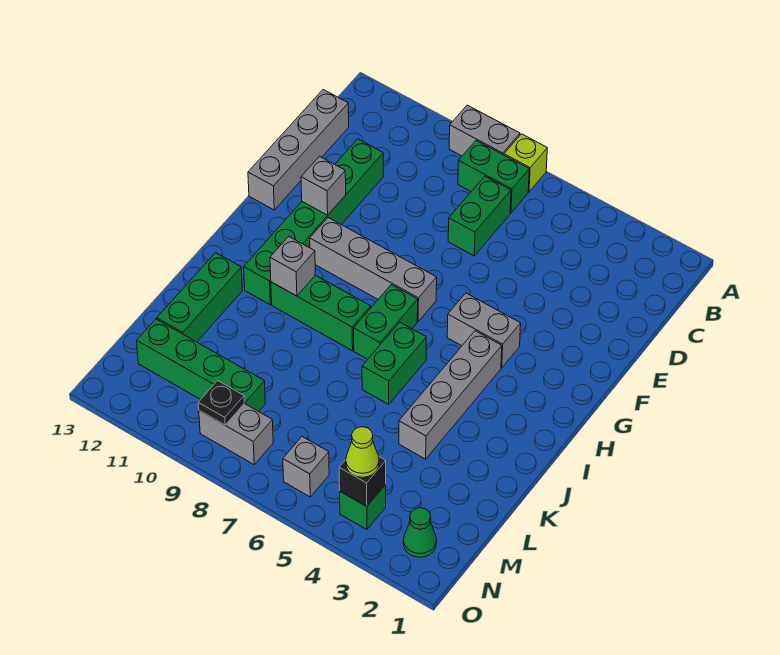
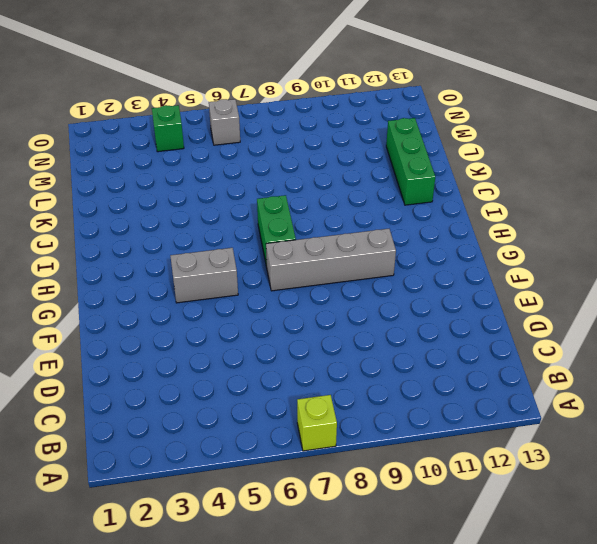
none -> grey brick A8:A9 level 1
none -> green brick B7:B8 level 1
none -> green brick C7:D7 level 1

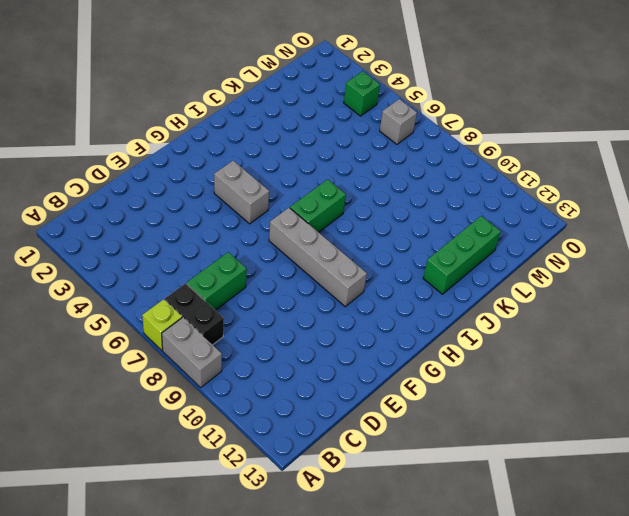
black brick B7:B8 level 1 -> green brick B7:B8 level 1
none -> grey brick C13:F13 level 1
none -> green brick D11:I11 level 1
none -> grey brick H4:K4 level 1

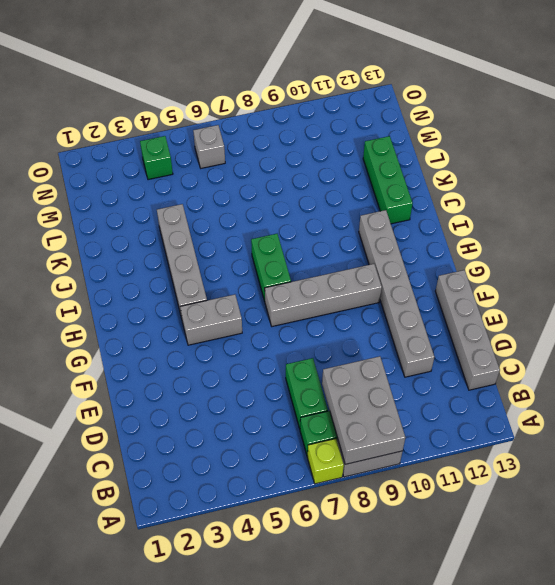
grey brick A8:C9 level 2 -> none
grey brick D11:I11 level 1 -> green brick D11:I11 level 1
none -> green brick I6:J6 level 1
none -> green brick I8:I10 level 1
none -> green brick M9:M12 level 1

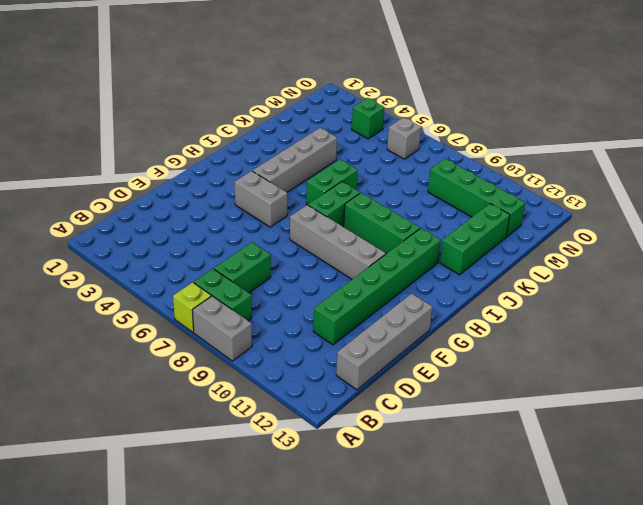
none -> green cone N2 level 1
none -> grey brick N8:N9 level 1
none -> grey brick F11 level 2

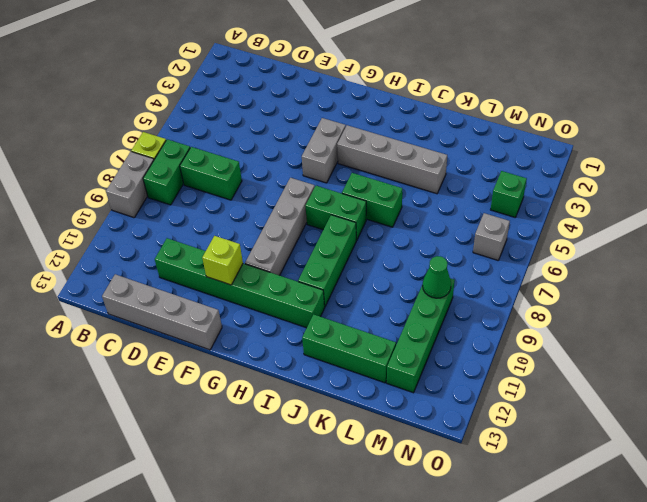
lime brick F11 level 2 -> grey brick F11 level 2
green cone M9 level 2 -> green cone N2 level 1
none -> grey brick N8:N9 level 1
none -> grey brick I10 level 2
none -> black brick N4 level 2

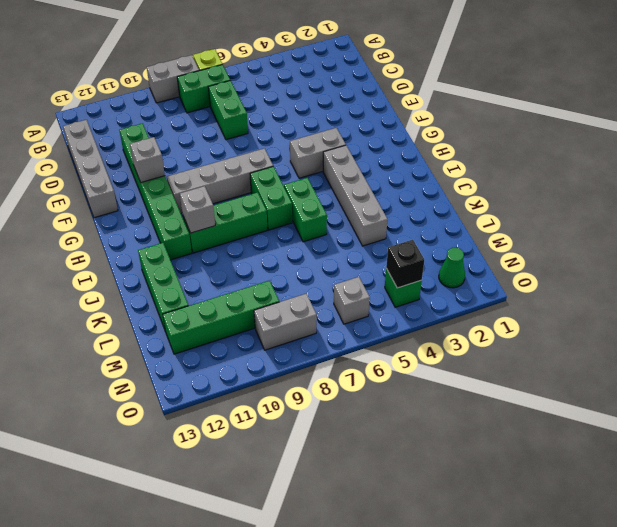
none -> black plate N9 level 2
none -> lime cone N4 level 3

